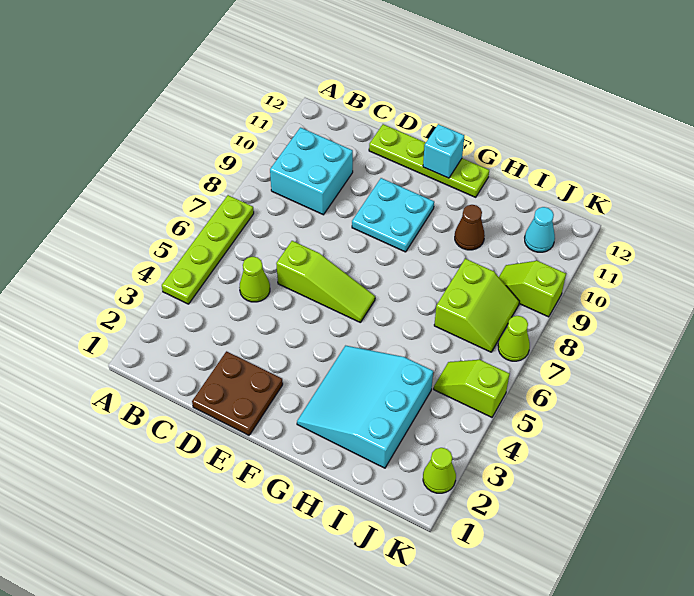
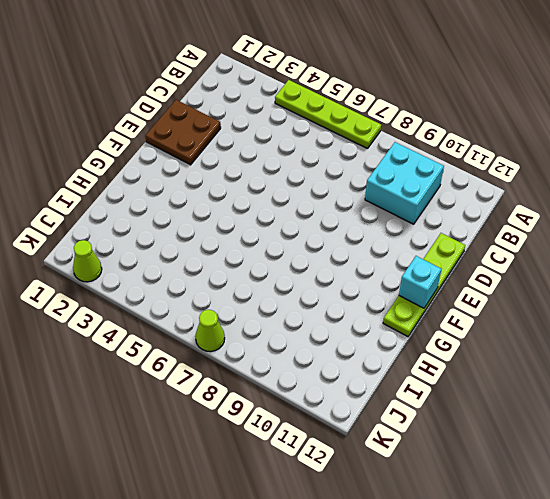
none -> lime cone C5 level 1
none -> lime slope D6:F6 level 1 top D
none -> cyan plate E9:F10 level 1

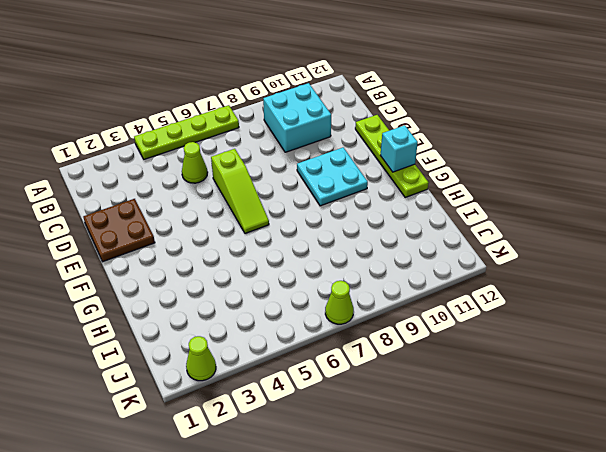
none -> cyan slope G2:I4 level 1 top I
none -> brown cone H10 level 1
none -> lime slope I7:J8 level 1 top I

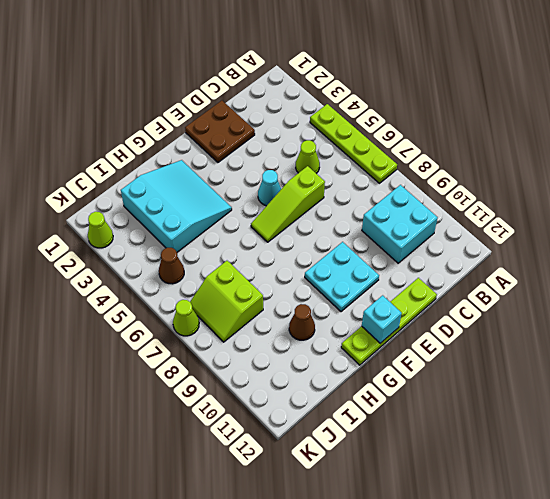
cyan cone E5 level 1 -> cyan cone J11 level 1
brown cone J5 level 1 -> lime slope J5:K5 level 1 top K
none -> lime slope J9:K9 level 1 top K

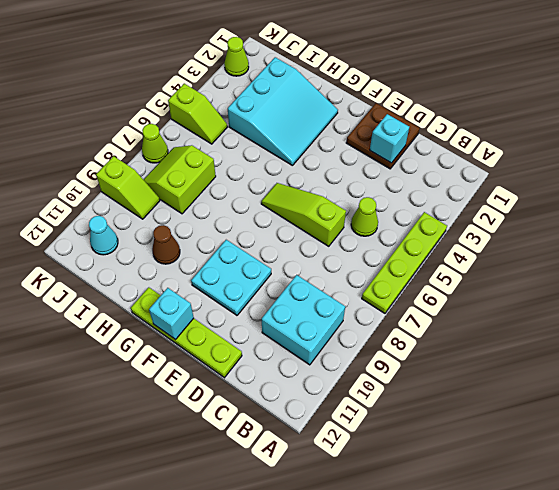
cyan brick D2 level 2 -> none

